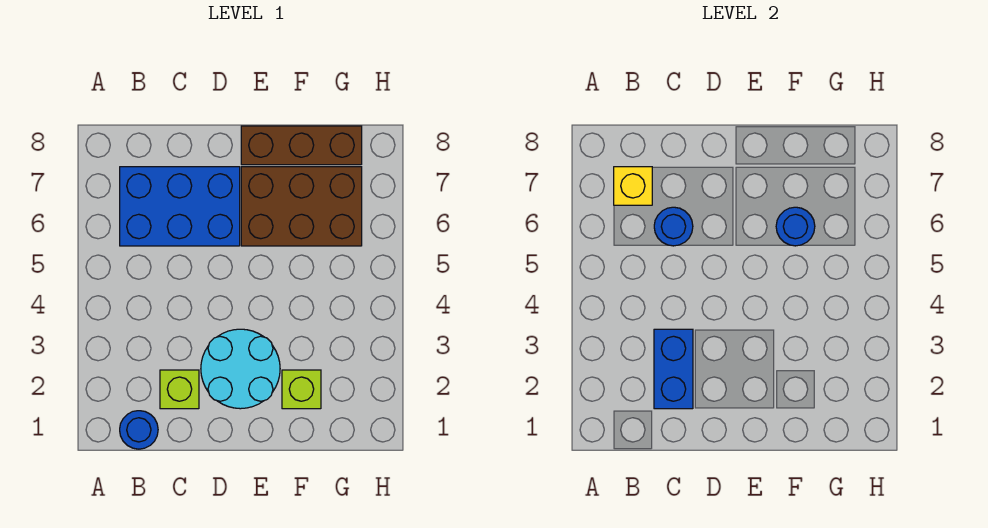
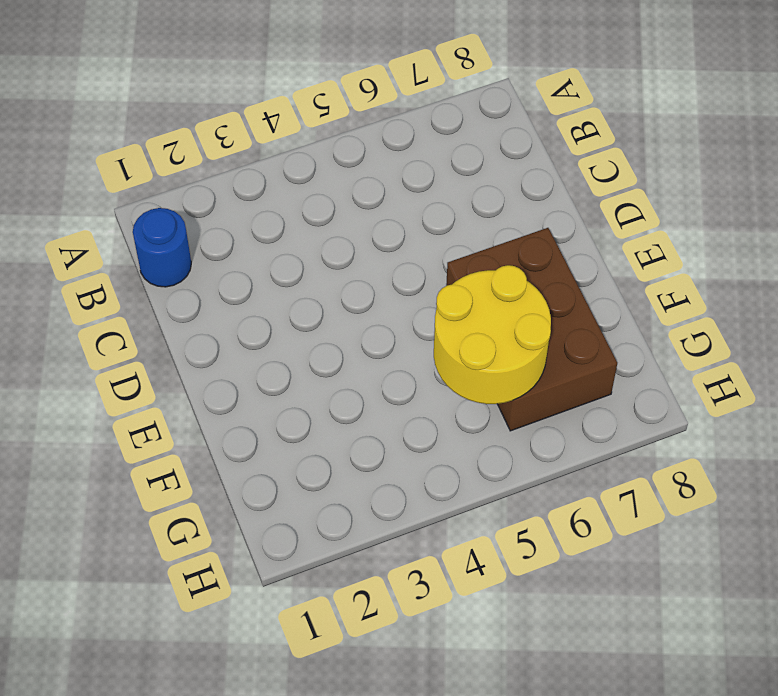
yellow round brick F5:G6 level 2 -> blue round brick F6 level 2
none -> blue brick B6:D7 level 1
none -> lime brick C2 level 1

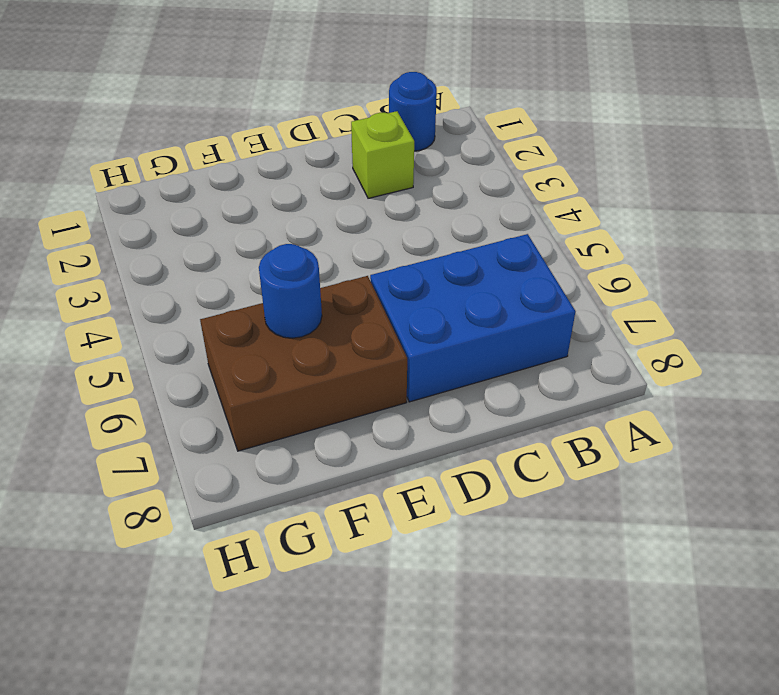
none -> cyan round brick D2:E3 level 1
none -> brown brick E8:G8 level 1

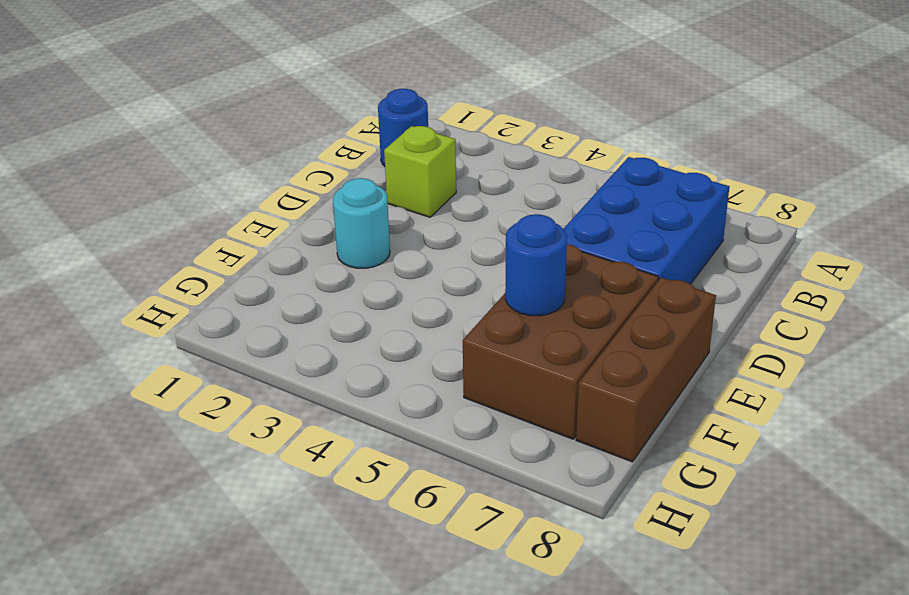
cyan round brick E2 level 1 -> cyan round brick D2:E3 level 1
none -> lime brick F2 level 1
none -> yellow brick B7 level 2

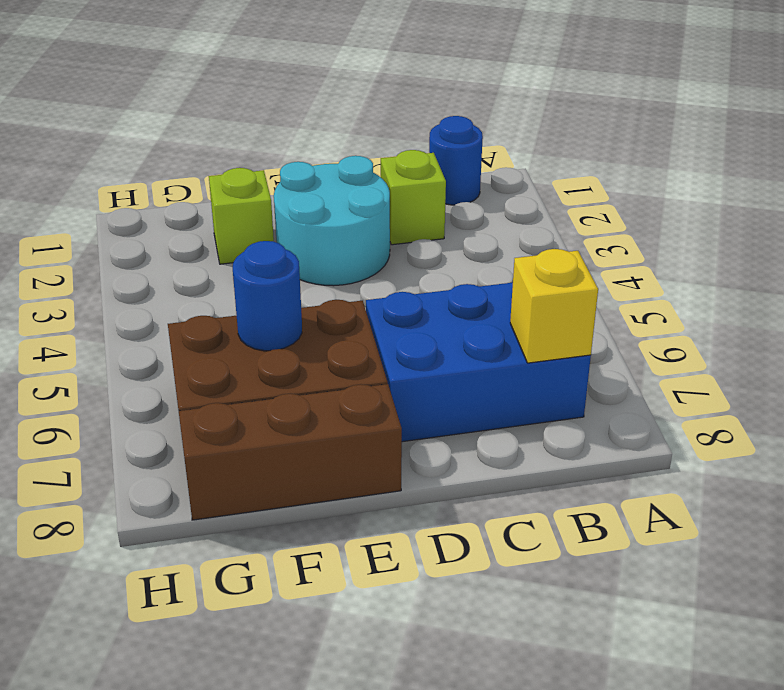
none -> blue brick C2:C3 level 2
none -> blue round brick C6 level 2

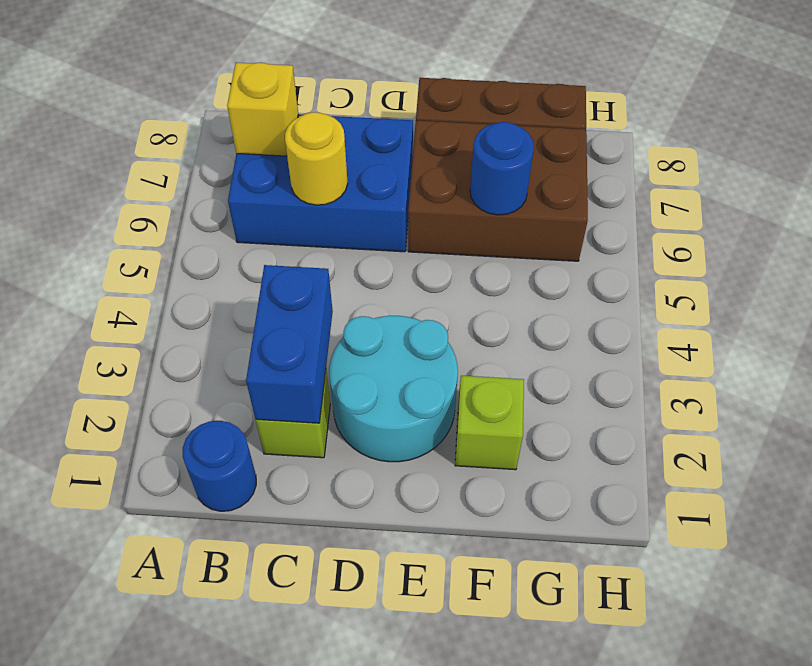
yellow round brick C6 level 2 -> blue round brick C6 level 2

